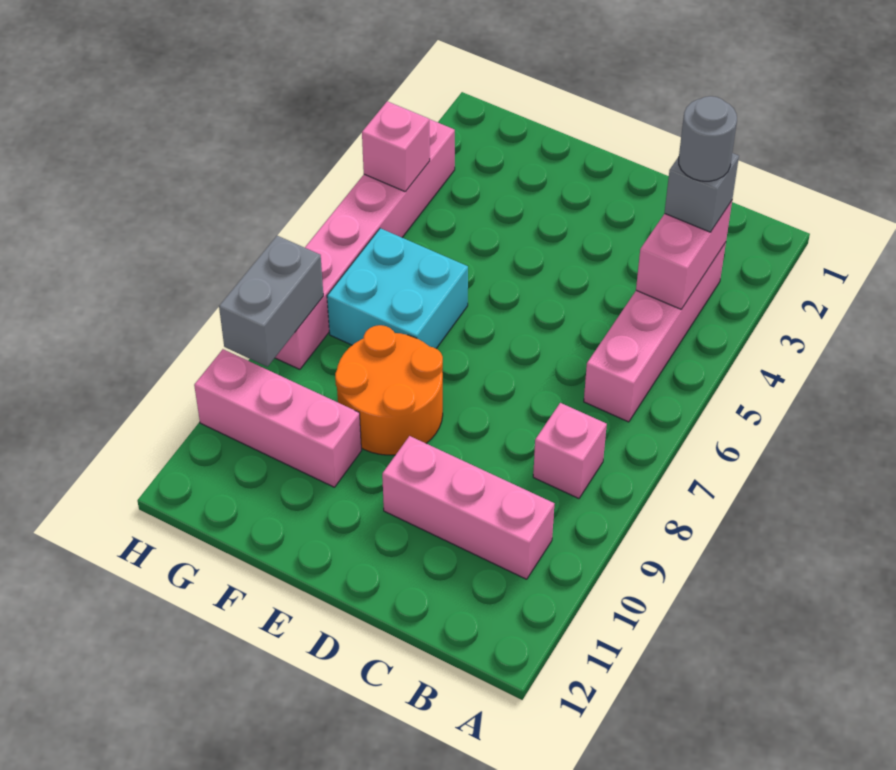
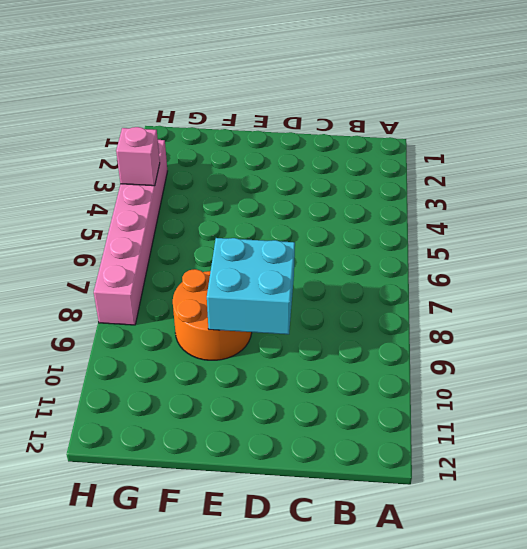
cyan brick D8:E9 level 2 -> cyan brick F6:G7 level 1
none -> pink brick B3:B6 level 1
none -> pink brick B8 level 1
none -> pink brick B10:D10 level 1

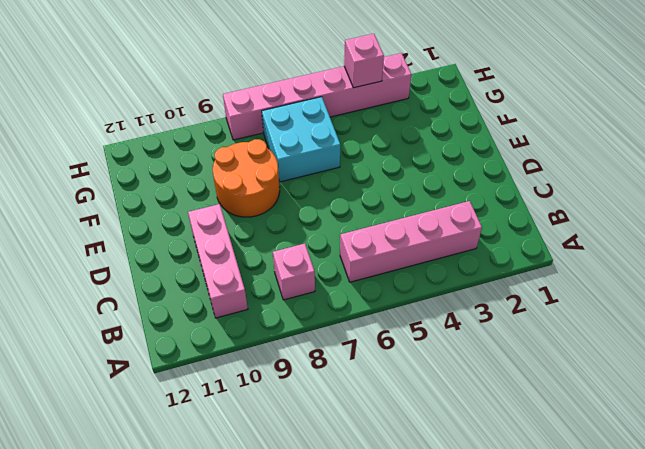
none -> pink brick F10:H10 level 1
none -> pink brick B3:B4 level 2
none -> grey brick H8:H9 level 2

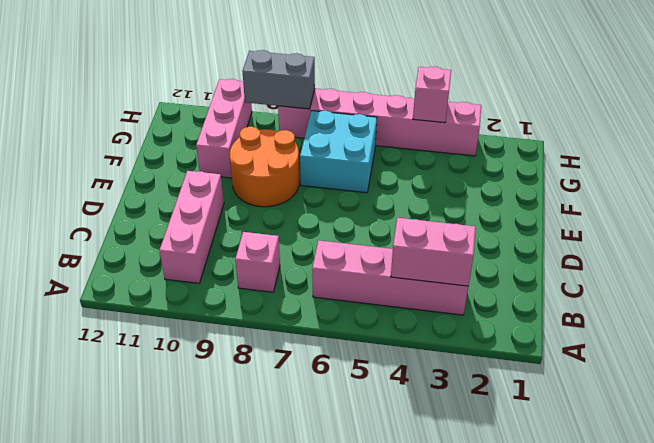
none -> grey brick B3 level 3
none -> grey round brick B3 level 4

